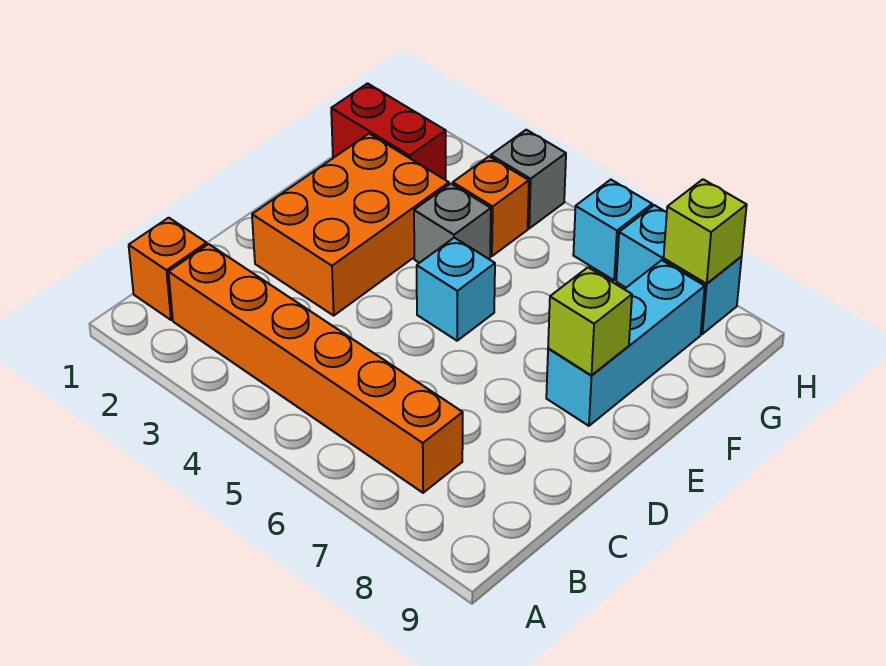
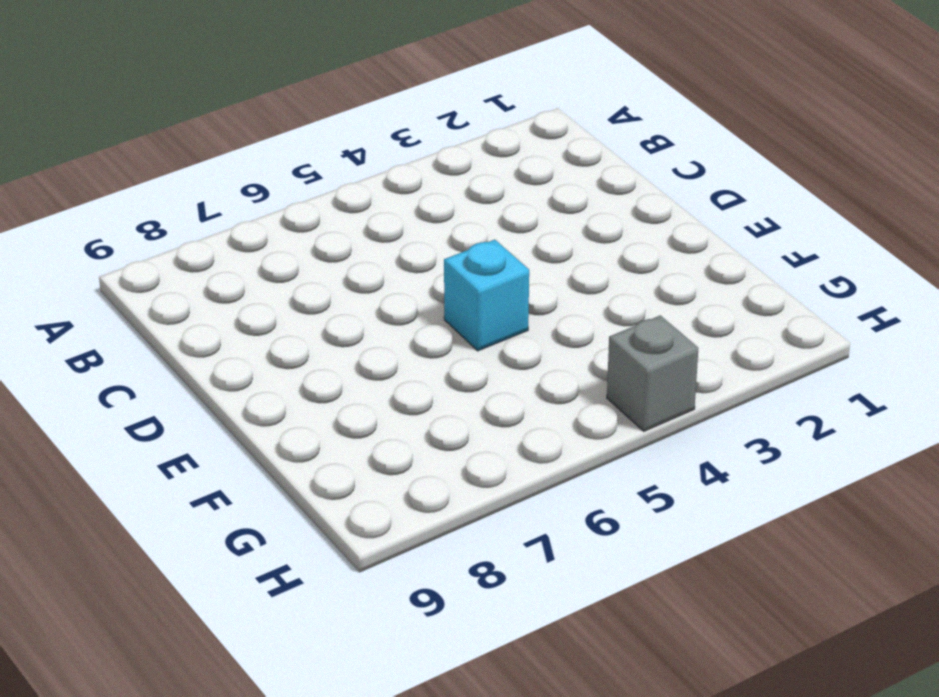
none -> orange brick B1 level 1
none -> orange brick B2:B7 level 1
none -> orange brick D2:F3 level 1

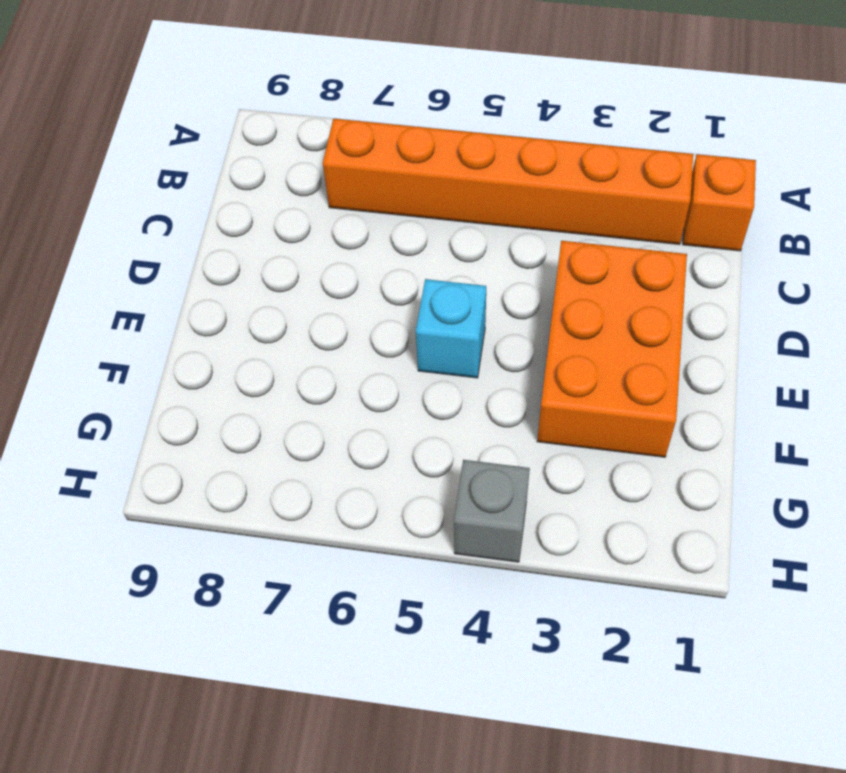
none -> cyan brick E8:G8 level 1
none -> grey brick F4 level 1
none -> red brick G1:G2 level 1

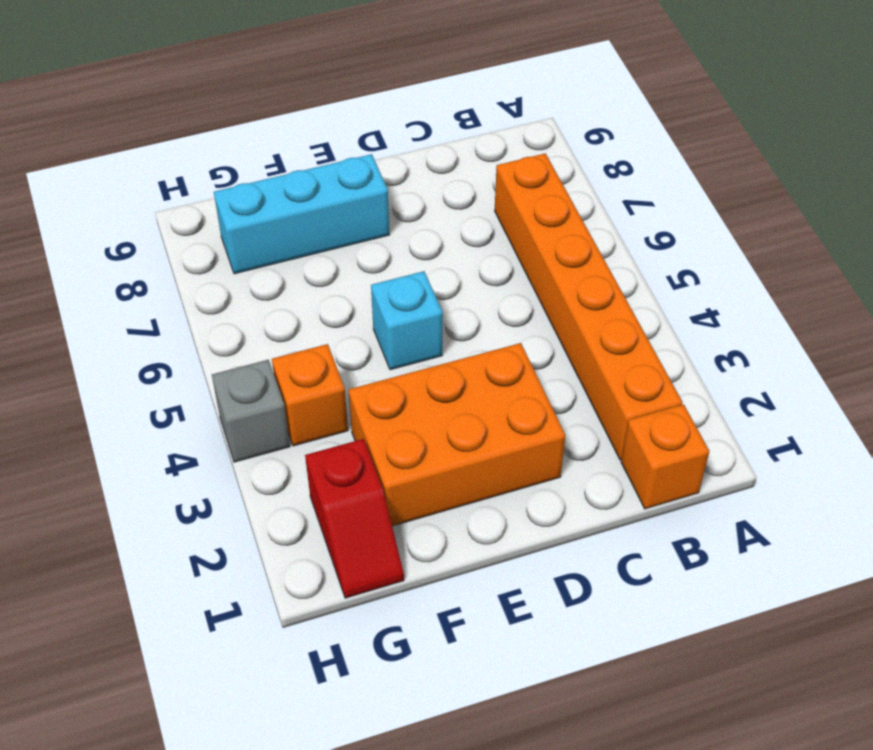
red slope G1:G2 level 1 top 2 -> red brick G1:G2 level 1
none -> grey brick F4 level 1
none -> cyan brick H6 level 1
none -> cyan brick H7:H8 level 1

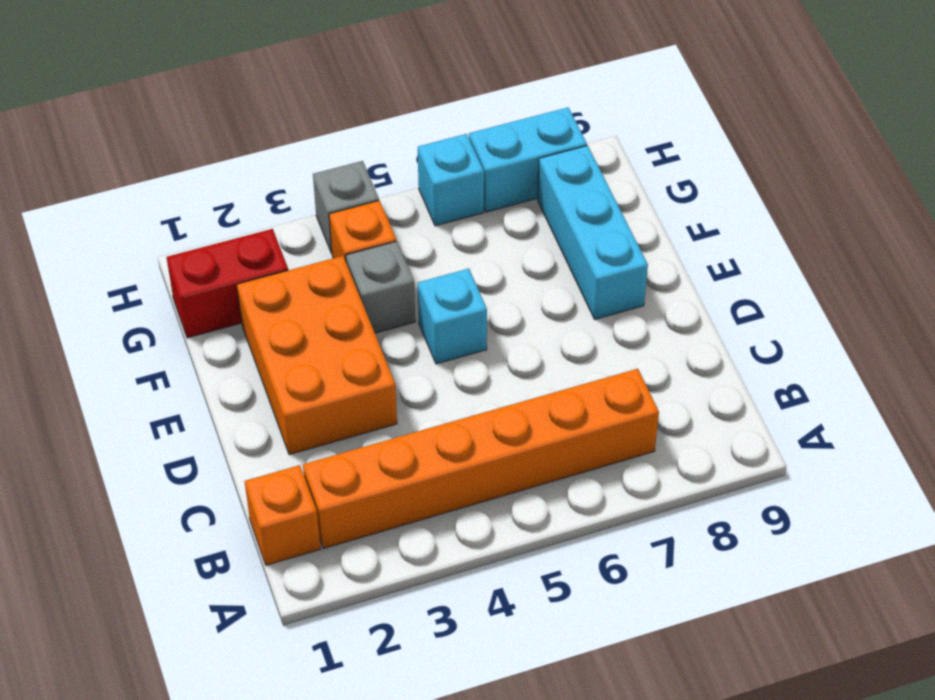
none -> lime brick E8 level 2
none -> lime brick H8 level 2

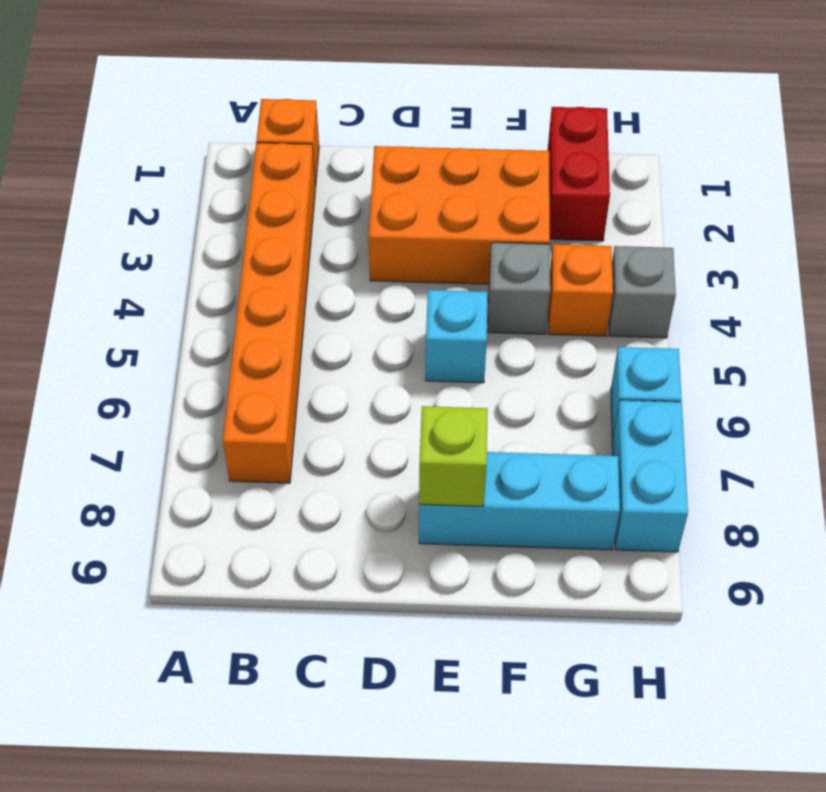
none -> lime brick H8 level 2

